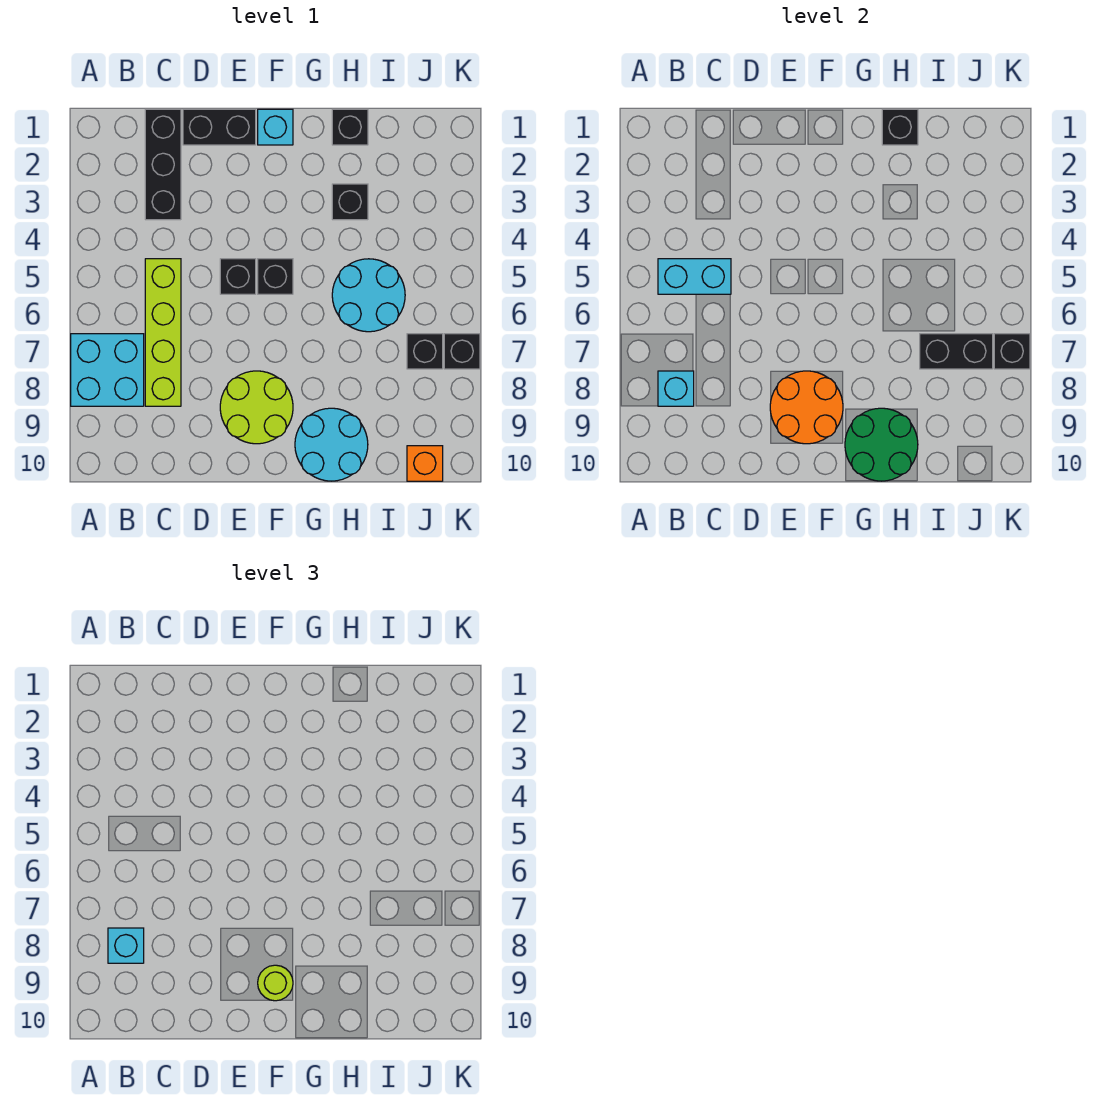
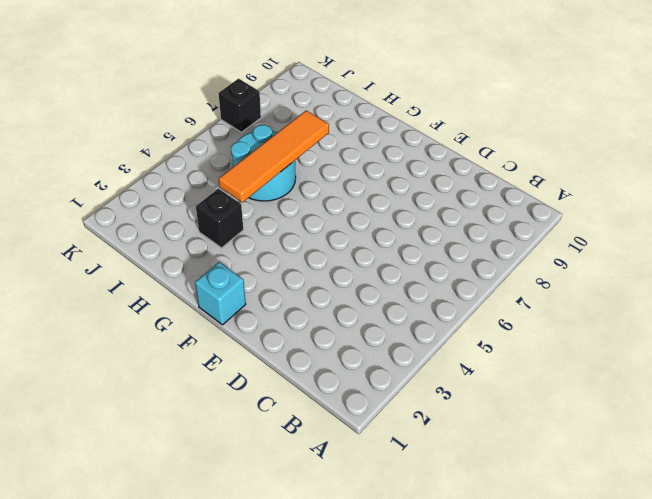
orange tile H4:H7 level 2 -> none
none -> cyan brick A7:B8 level 1
none -> black brick C1:C3 level 1
none -> lime brick C5:C8 level 1

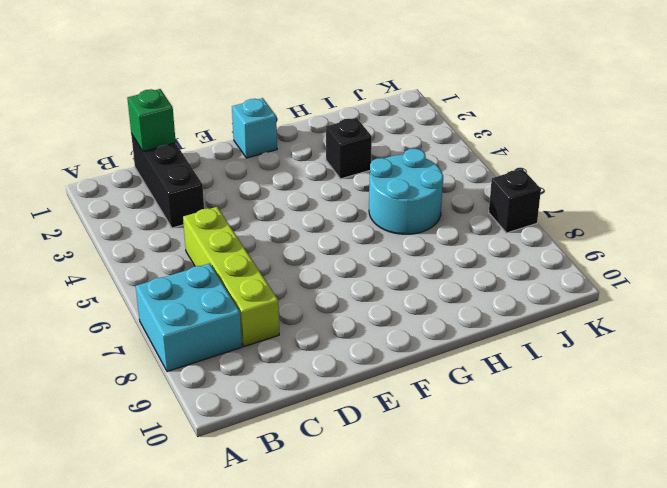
green brick C1 level 2 -> none
none -> black brick D1:E1 level 1
none -> black brick E5 level 1
none -> lime round brick E8:F9 level 1

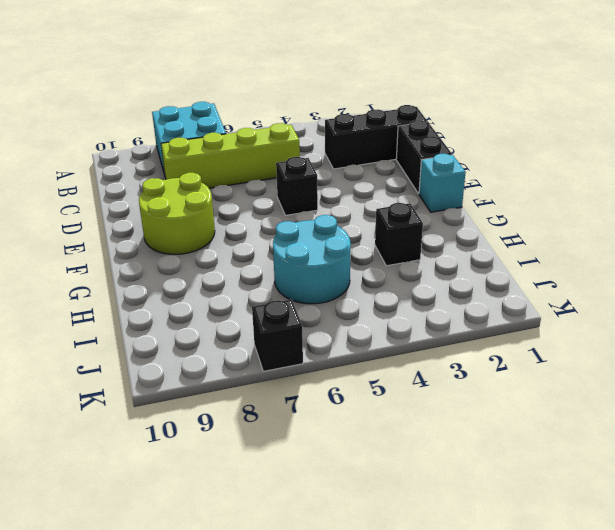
none -> black brick F5 level 1
none -> cyan round brick G9:H10 level 1
none -> black brick H1 level 1

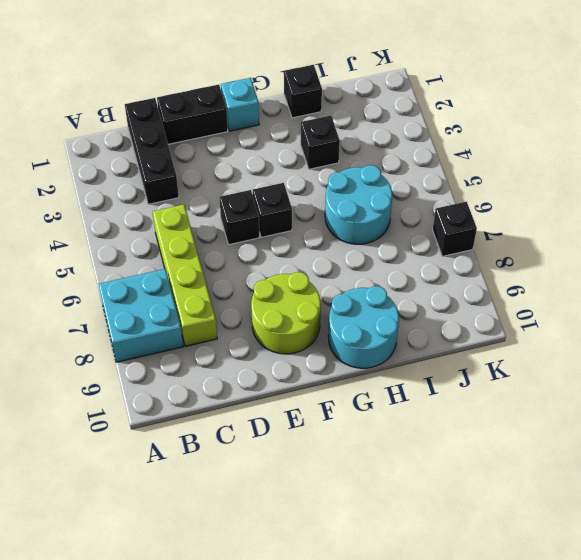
none -> black brick J7 level 1
none -> orange brick J10 level 1
none -> cyan brick B5:C5 level 2

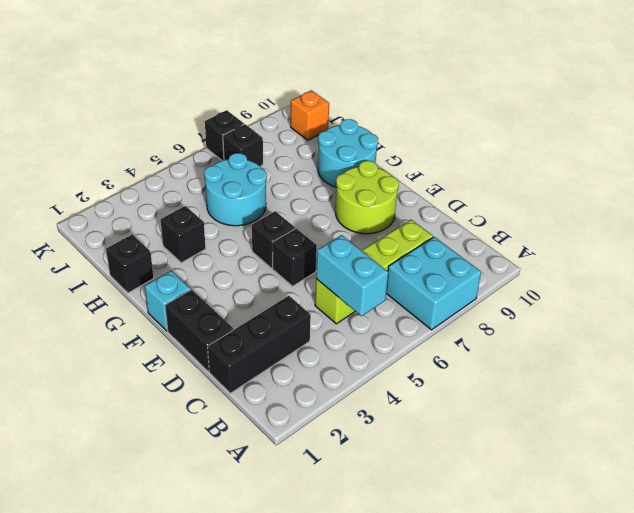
none -> cyan brick B8 level 2
none -> orange round brick E8:F9 level 2
none -> green round brick G9:H10 level 2

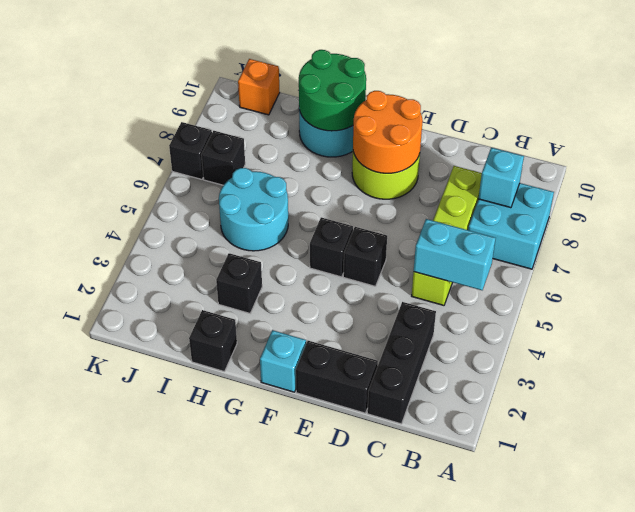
none -> black brick H1 level 2
none -> black brick I7:J7 level 2
none -> black brick K7 level 2

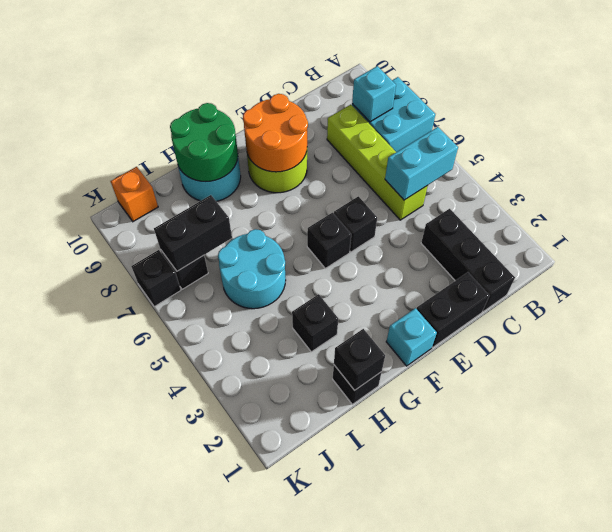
none -> black brick K7 level 2
none -> cyan brick B8 level 3
none -> lime round brick F9 level 3

